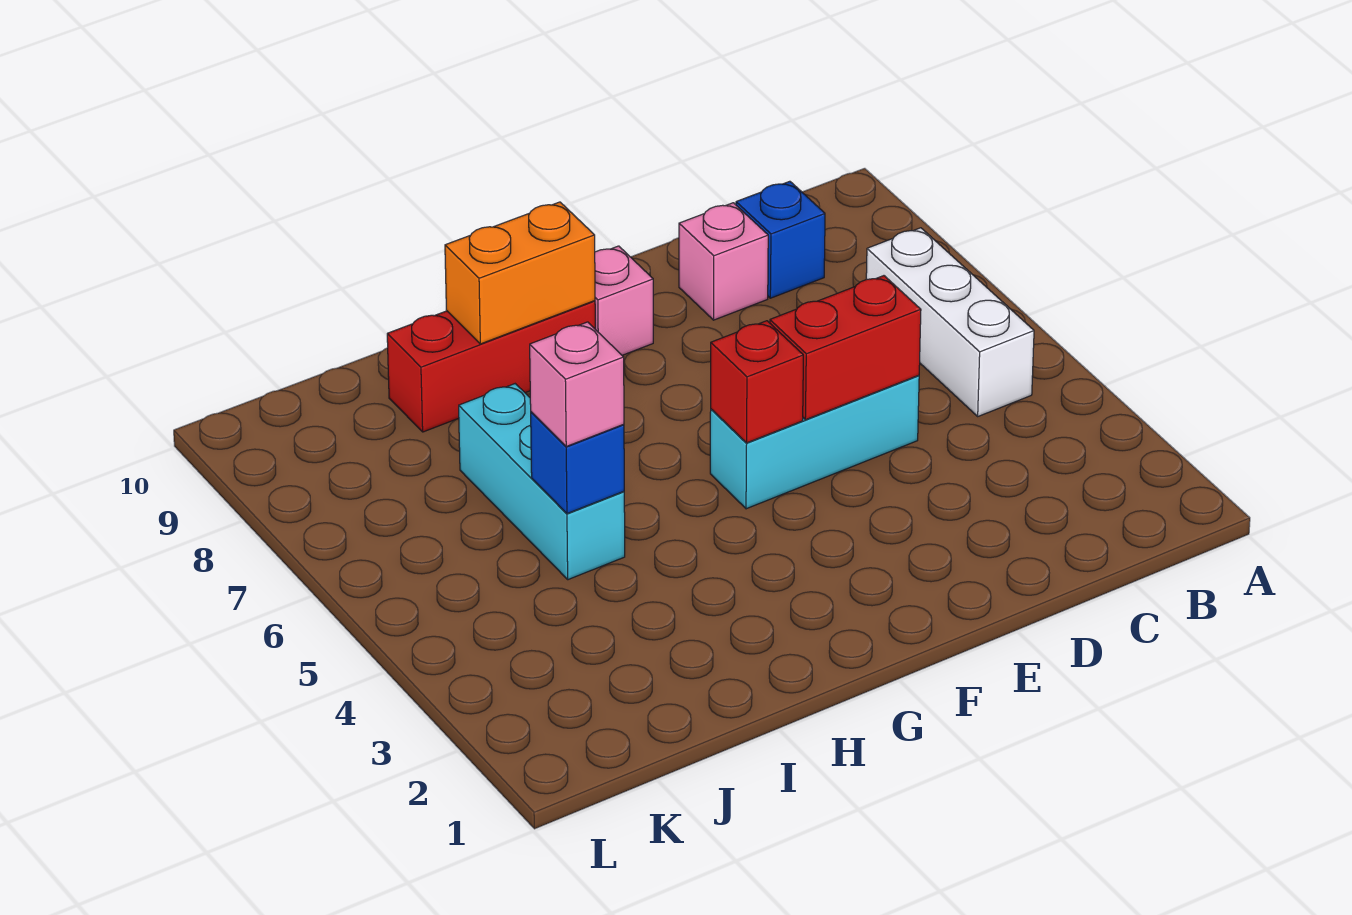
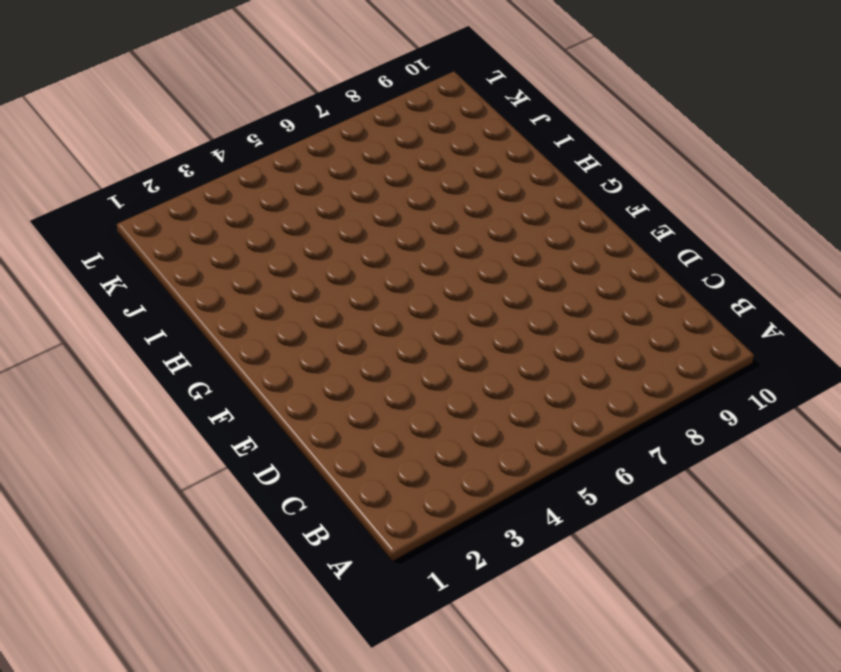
none -> white brick B5:B7 level 1
none -> blue brick C9 level 1
none -> cyan brick D5:F5 level 1

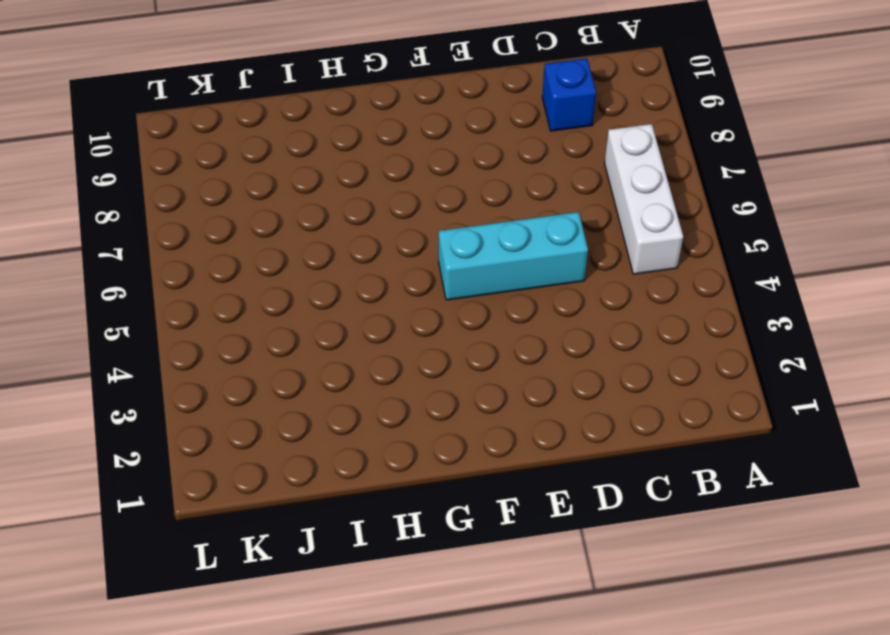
none -> pink brick D9 level 1
none -> pink brick F9 level 1
none -> red brick G9:I9 level 1

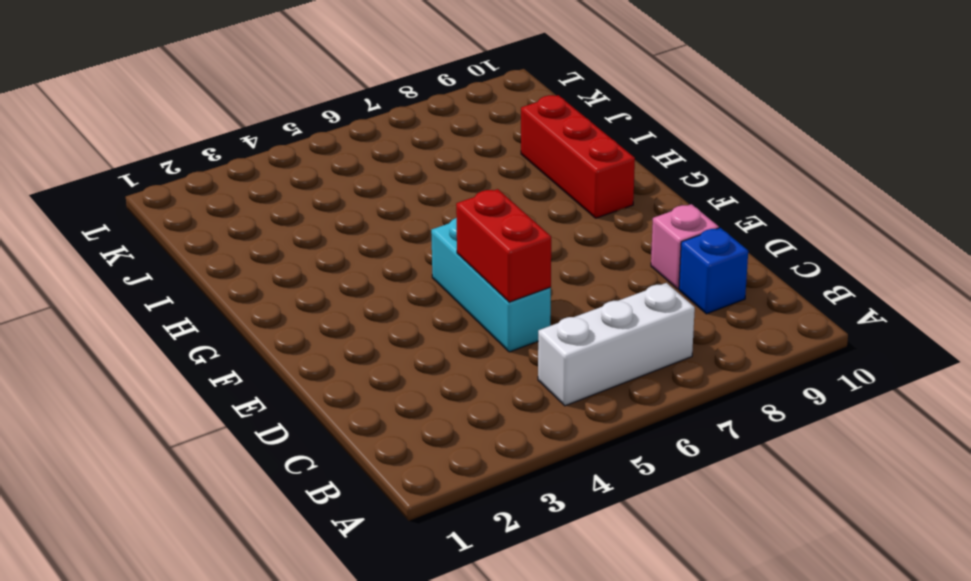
none -> pink brick F9 level 1
none -> cyan brick I5:I7 level 1
none -> red brick F5 level 2

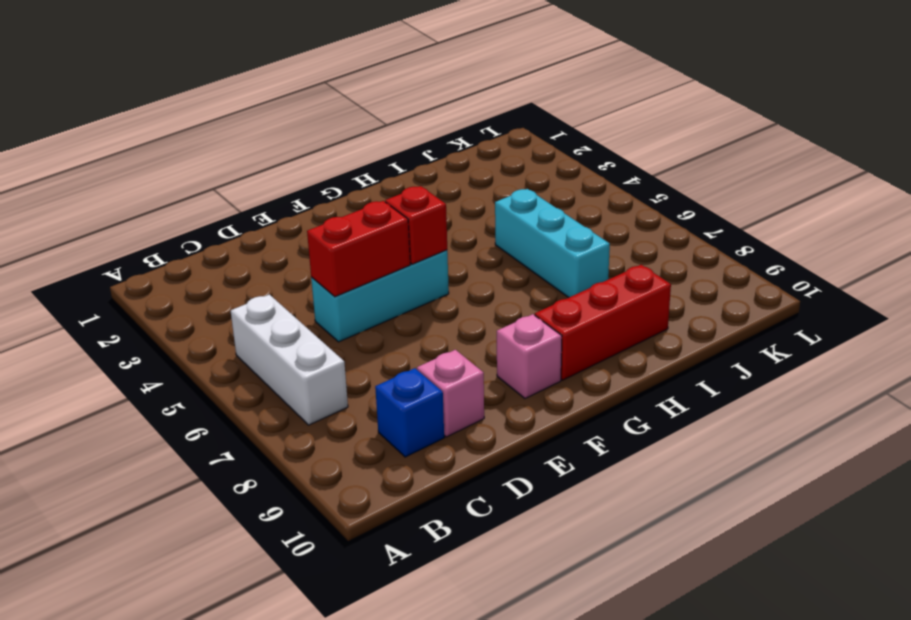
none -> orange brick G9:H9 level 2
none -> blue brick I5 level 2
none -> pink brick I5 level 3

